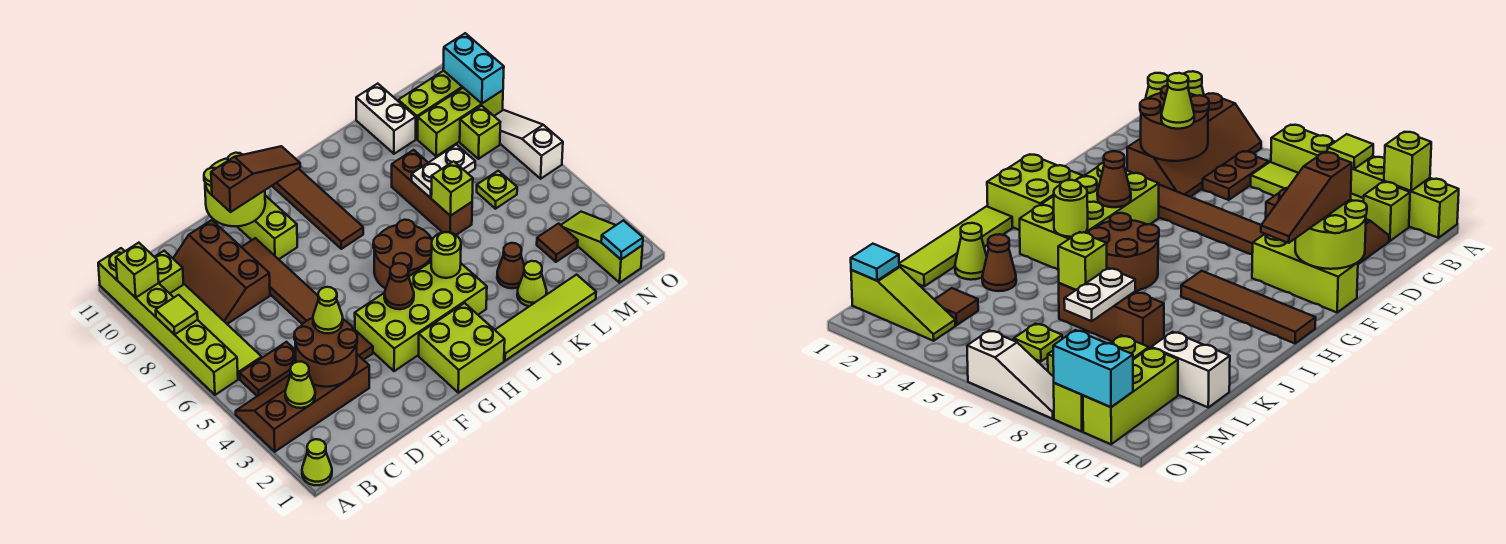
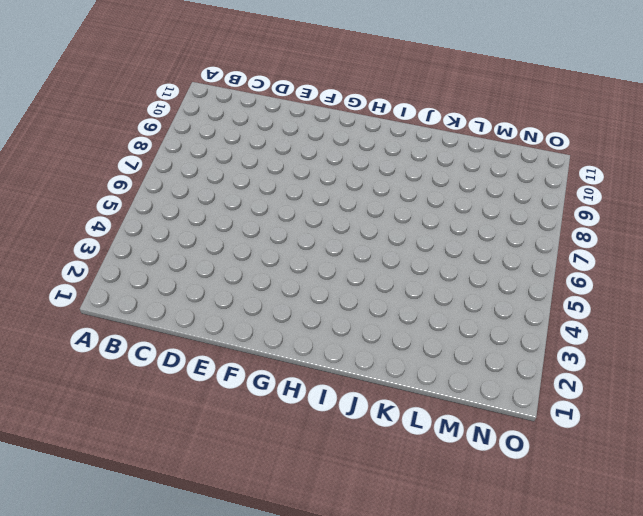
none -> lime cone A1 level 1
none -> brown slope A3:D4 level 1 top 3
none -> lime brick A6:A11 level 1
none -> brown plate B5:C5 level 1

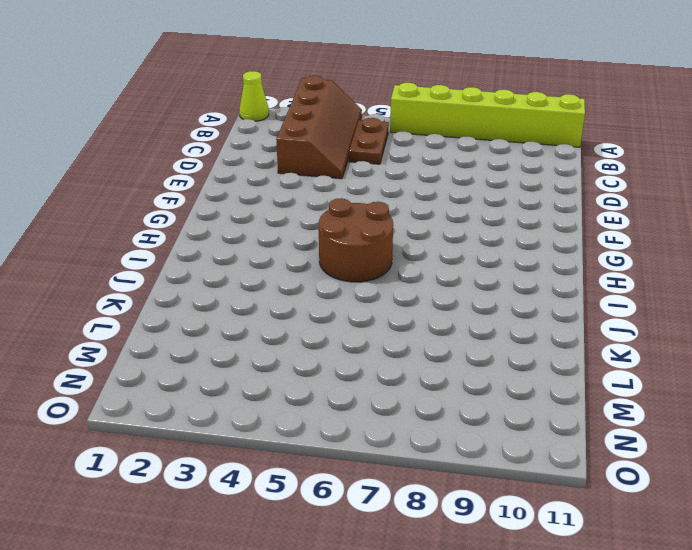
none -> lime tile B6:B9 level 1
none -> lime brick B10 level 1
none -> brown slope C8:D10 level 1 top D
none -> brown tile E4:E9 level 1

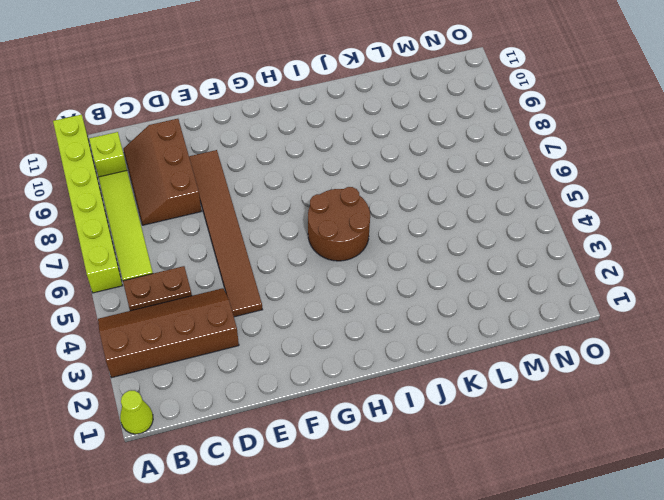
none -> lime brick F3:I4 level 1
none -> lime brick F9:F11 level 1
none -> lime brick G1:H2 level 1
none -> brown tile H8:H11 level 1

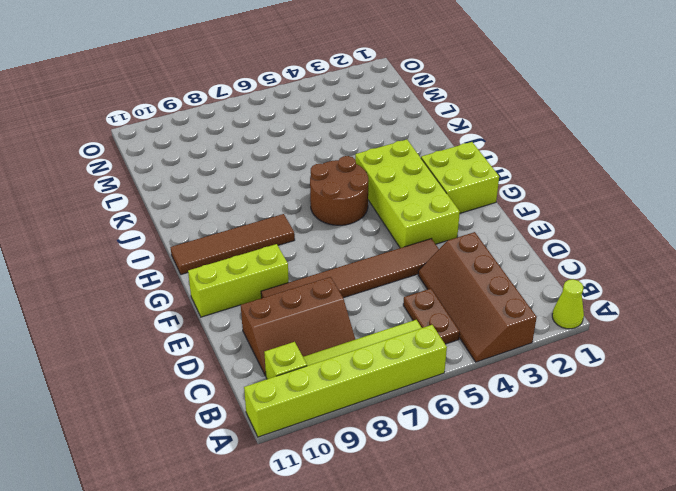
none -> lime tile I1:L1 level 1
none -> lime cone K2 level 1
none -> brown cone K3 level 1
none -> brown brick K6:K8 level 1

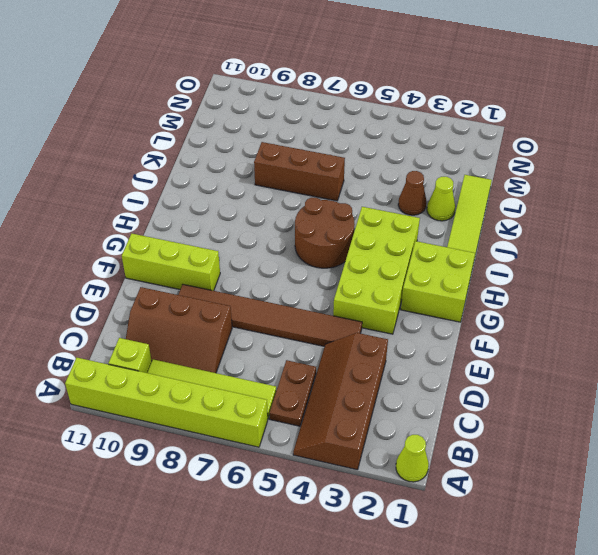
none -> brown tile H8:H11 level 1
none -> white brick L10:L11 level 1
none -> brown tile M3 level 1
none -> lime plate M6 level 1

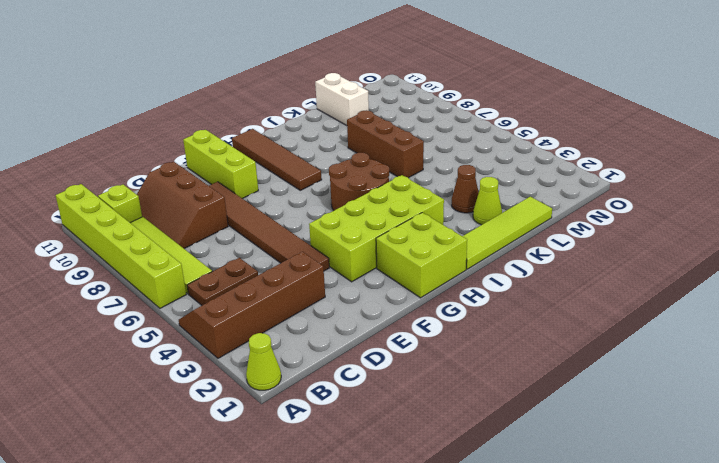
none -> brown tile M3 level 1
none -> lime plate M6 level 1
none -> lime brick M9:O9 level 1
none -> lime brick M10:O10 level 1

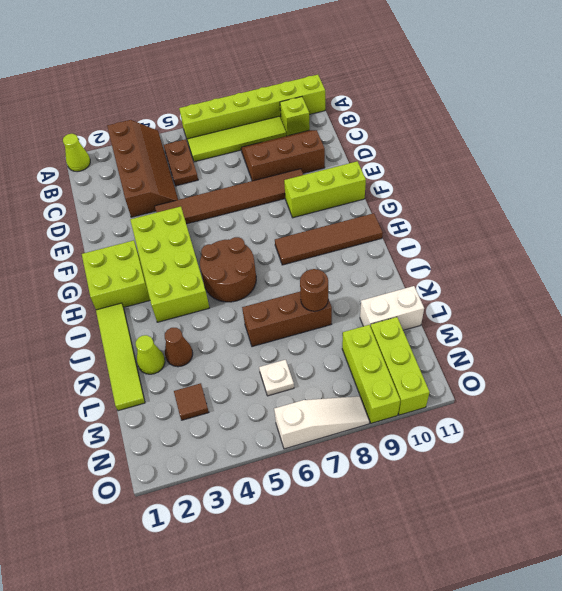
brown round brick K8 level 2 -> none
white plate M6 level 1 -> lime plate M6 level 1
none -> lime slope N1:N3 level 1 top 1
none -> lime brick N8 level 1
none -> lime tile A8 level 2
none -> lime brick A10 level 2

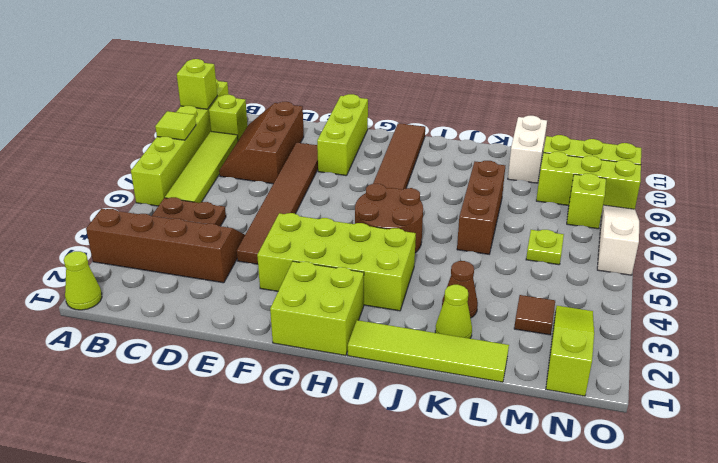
none -> lime cone B3 level 2
none -> brown round brick C3:D4 level 2
none -> lime round brick E10:F11 level 2
none -> brown cone G4 level 2

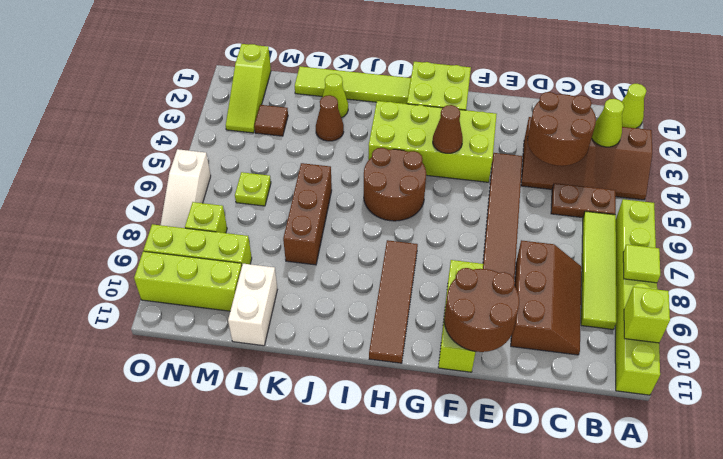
brown round brick E10:F11 level 2 -> lime round brick E10:F11 level 2
none -> lime brick B10 level 1
none -> lime round brick I4 level 2
none -> lime brick K6 level 2
none -> white plate K7:L7 level 2

